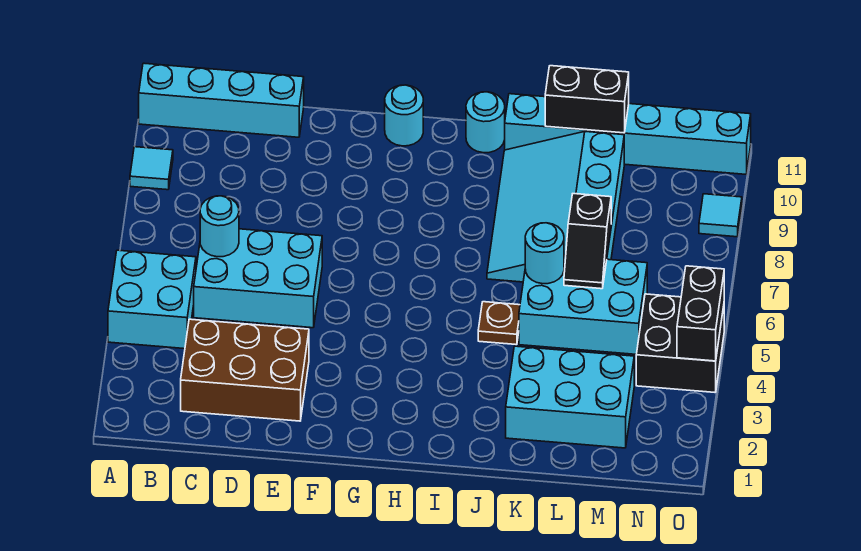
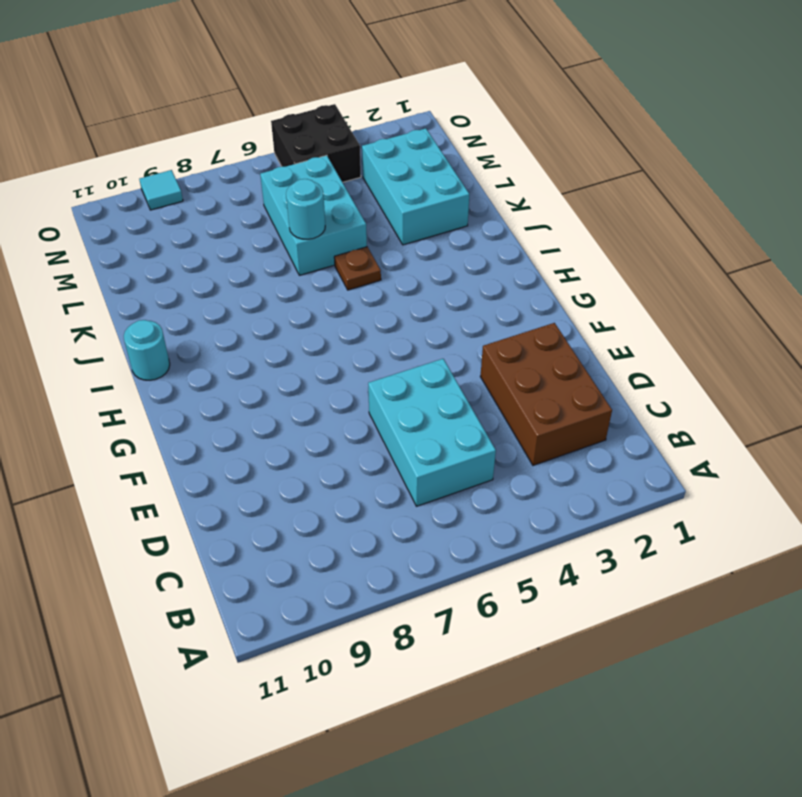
none -> cyan brick A4:B5 level 1
none -> cyan tile A9 level 1
none -> cyan brick A11:D11 level 1

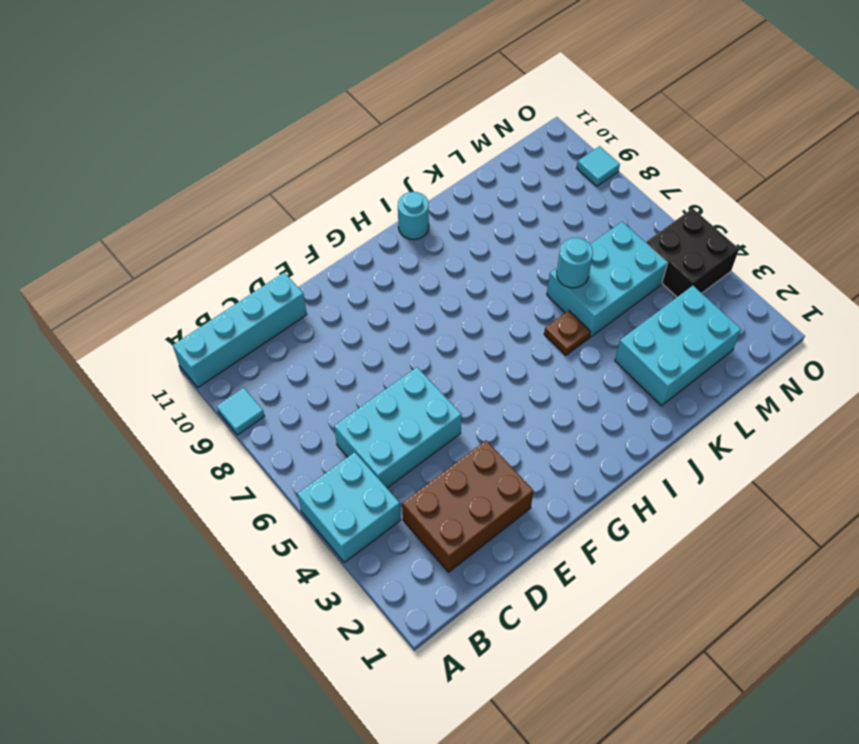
none -> cyan round brick G11 level 1
none -> cyan slope J7:L10 level 1 top L
none -> cyan brick J11:O11 level 1

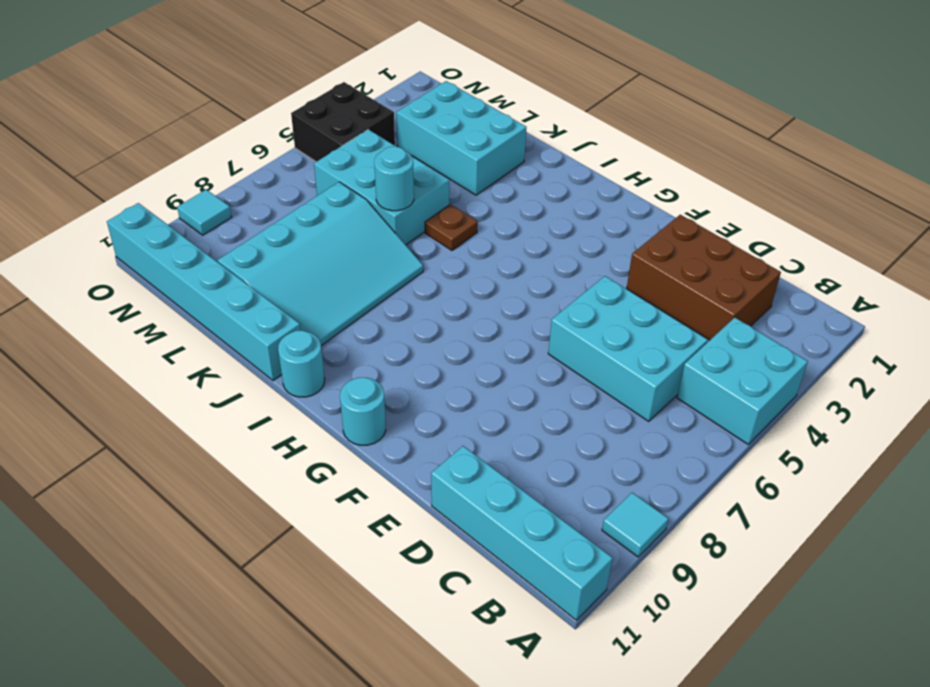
none -> cyan round brick C6 level 2
none -> black brick K11:L11 level 2
none -> black slope L6:L7 level 2 top 7

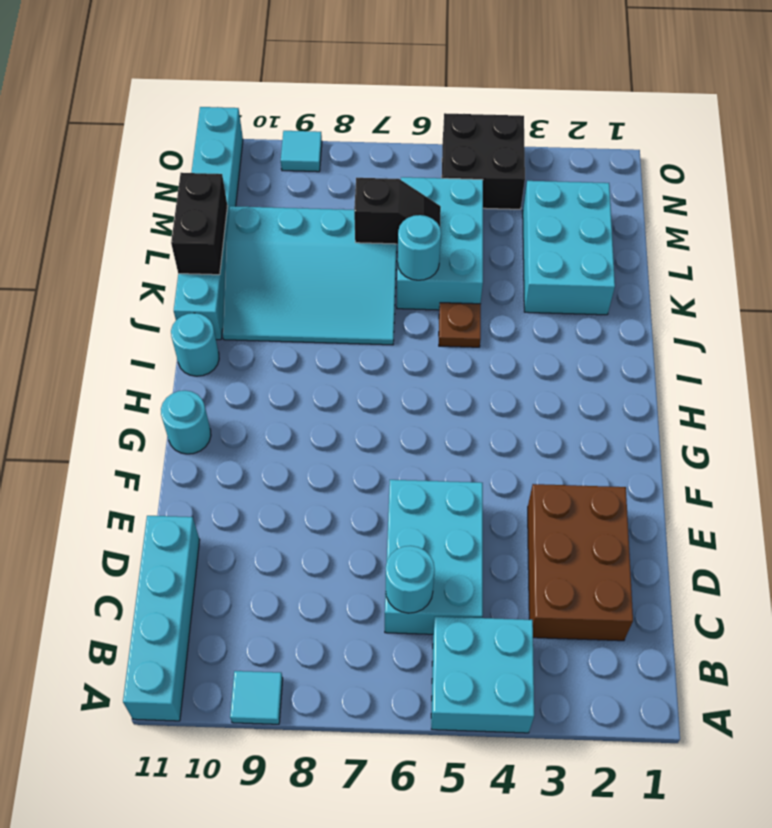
none -> black brick O4:O5 level 2

